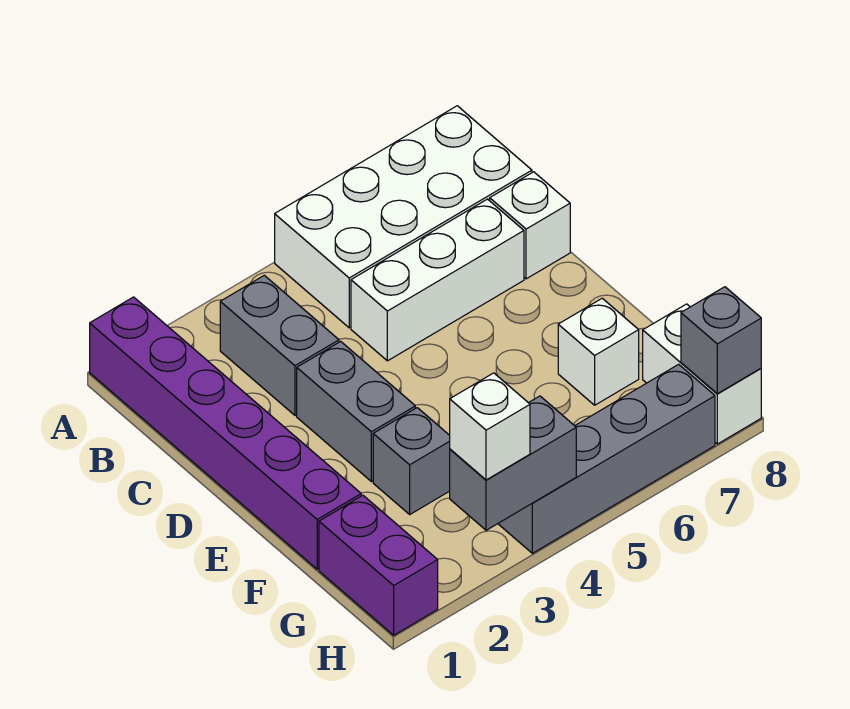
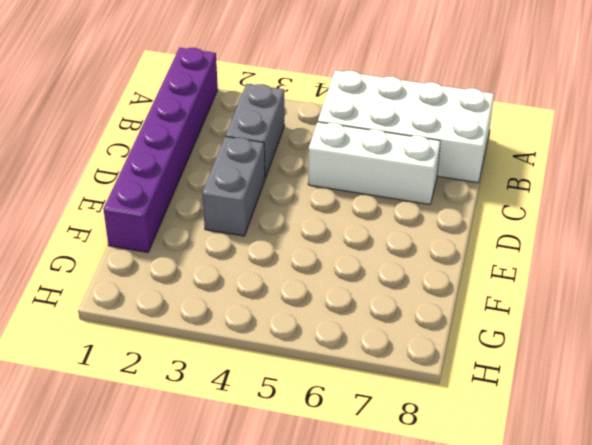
none -> white brick C8 level 1
none -> grey brick F3 level 1
none -> white brick F7 level 1

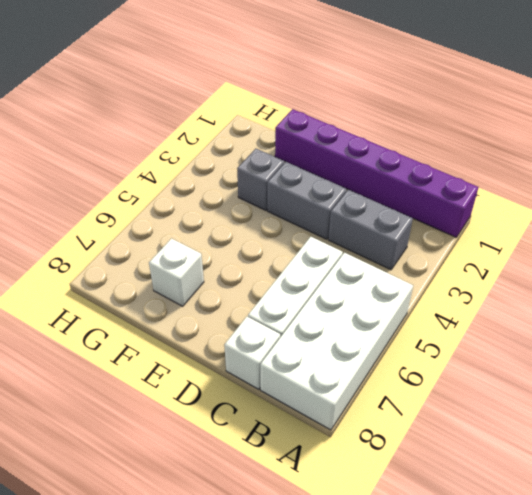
none -> purple brick G1:H1 level 1
none -> white brick G8:H8 level 1
none -> grey brick H4:H7 level 1

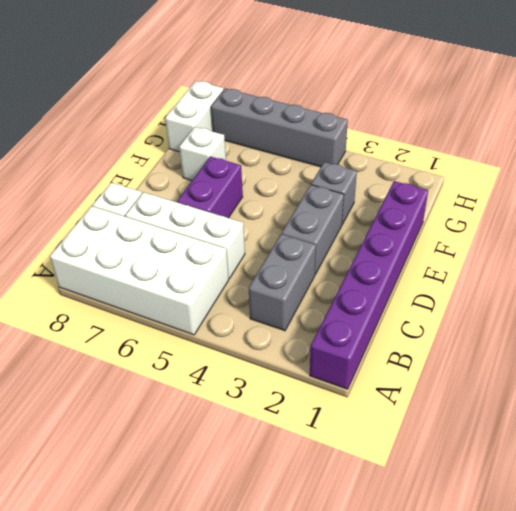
purple brick D6:E6 level 1 -> purple brick G1:H1 level 1
none -> grey brick H3:H4 level 2
none -> grey brick H8 level 2
none -> white brick H3 level 3

